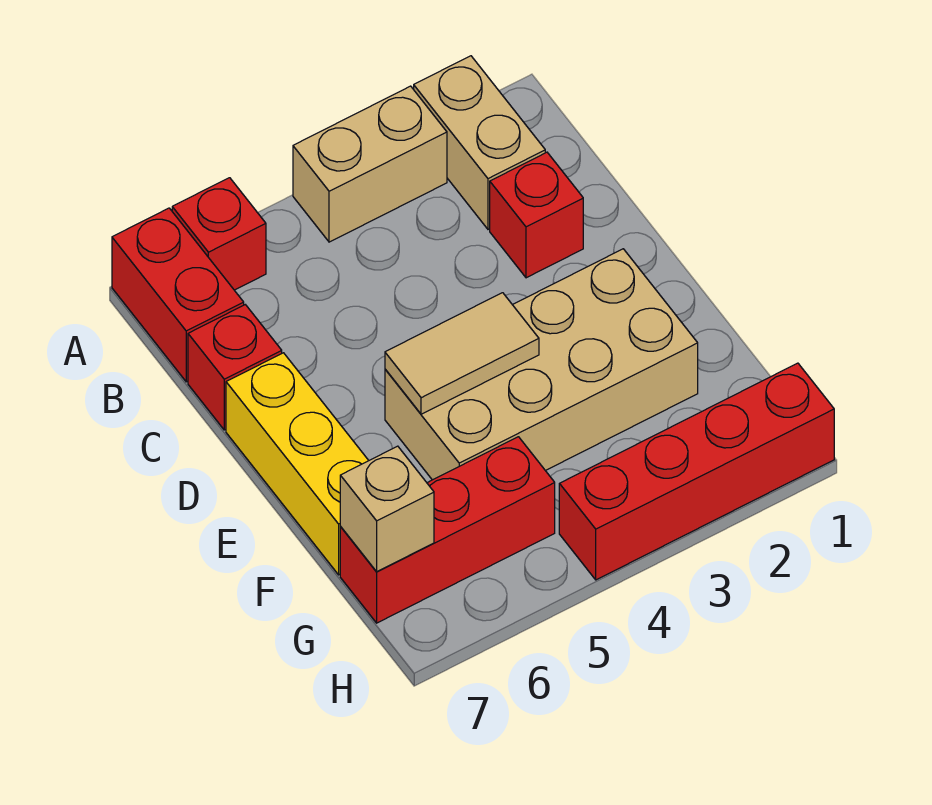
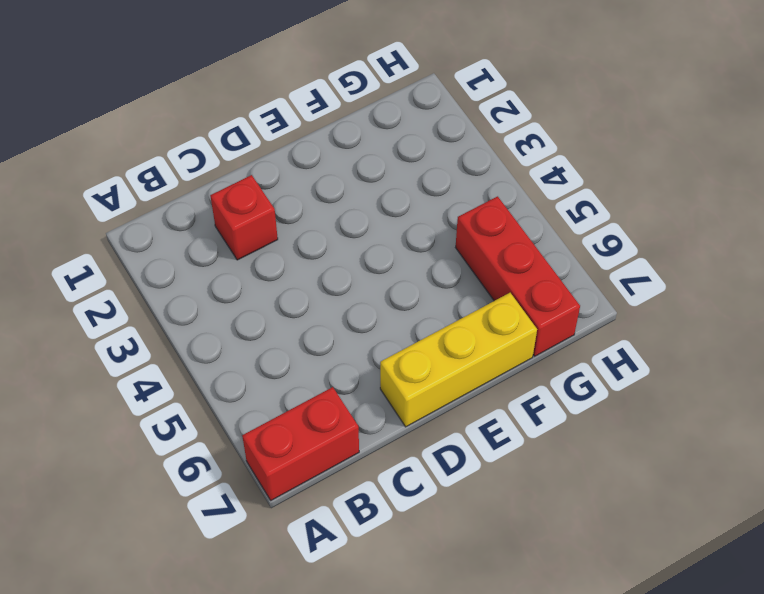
none -> tan brick A2:B2 level 1
none -> tan brick A3:A4 level 1
none -> red brick A6 level 1

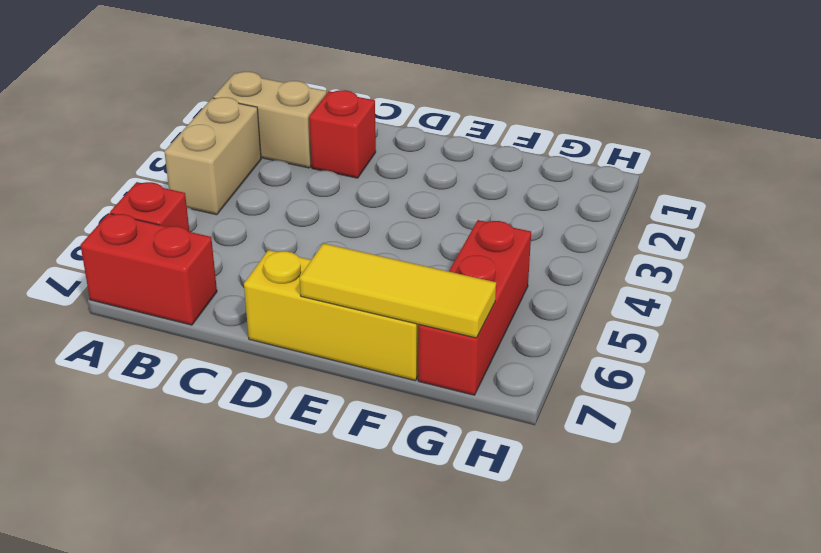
yellow tile E7:G7 level 2 -> tan brick G7 level 2
none -> red brick C7 level 1
none -> tan brick E2:F5 level 1
none -> red brick H1:H4 level 1

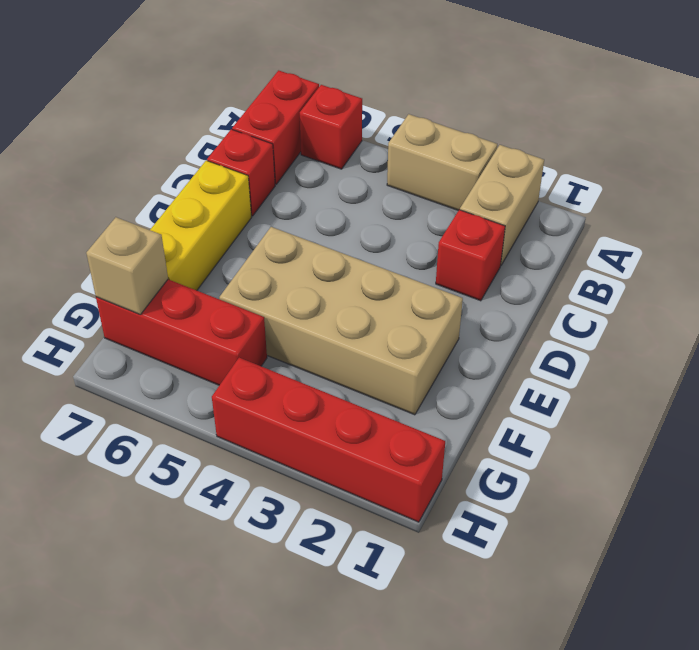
none -> tan tile E4:E5 level 2

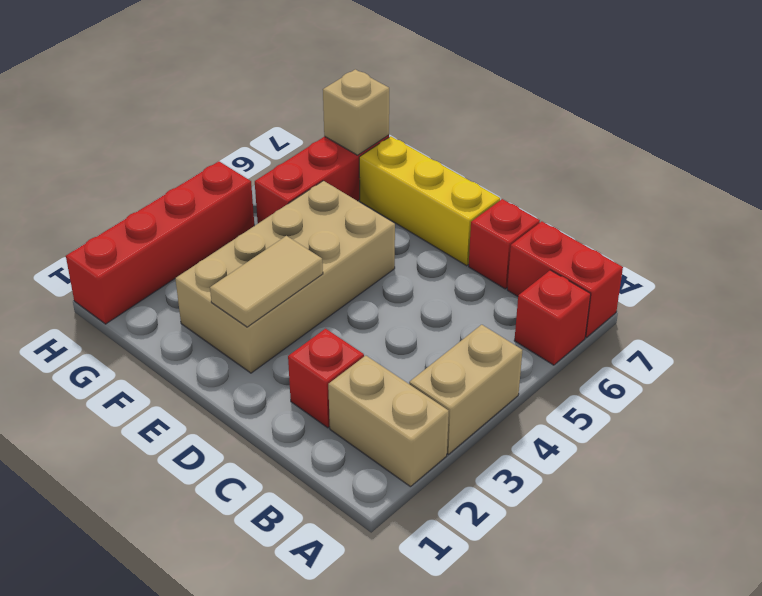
tan tile E2:E3 level 2 -> tan tile E4:E5 level 2

